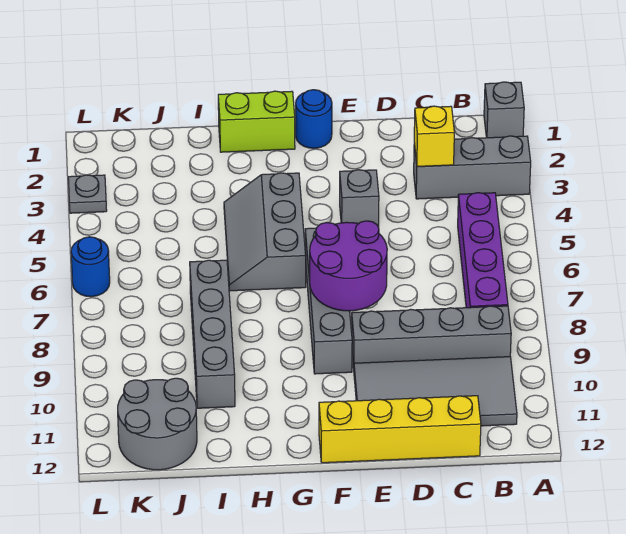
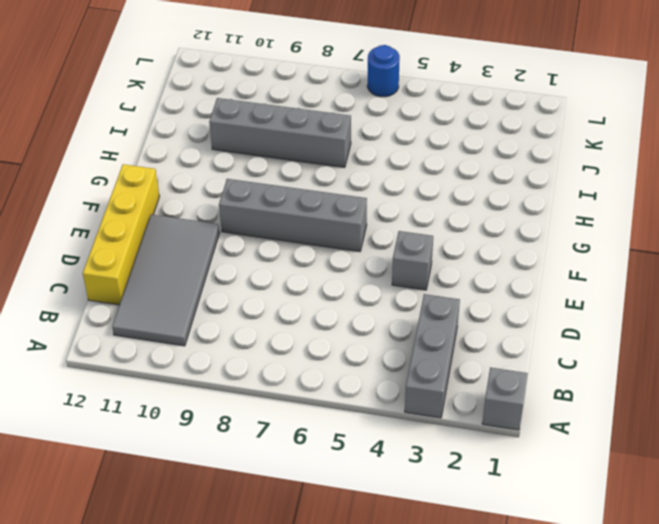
none -> purple brick B5:B8 level 1
none -> grey brick B9:E9 level 1
none -> blue round brick F1 level 1

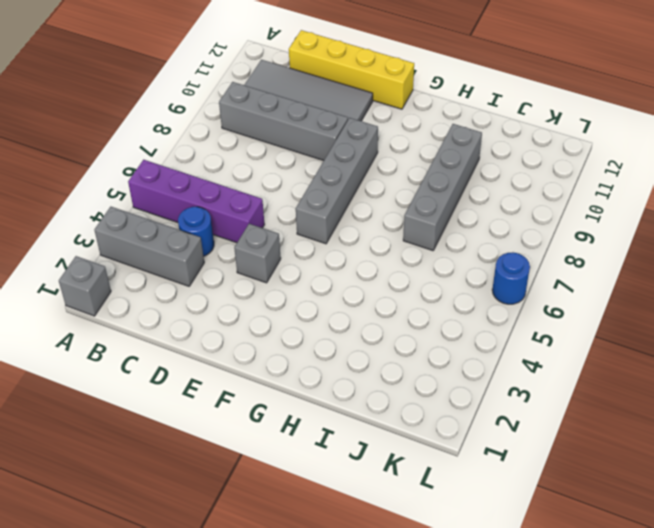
purple brick A5:D5 level 1 -> purple brick B5:B8 level 1
blue round brick C4 level 1 -> blue round brick F1 level 1
none -> lime brick G1:H1 level 1
none -> grey slope G4:H6 level 1 top G
none -> grey round brick J11:K12 level 1

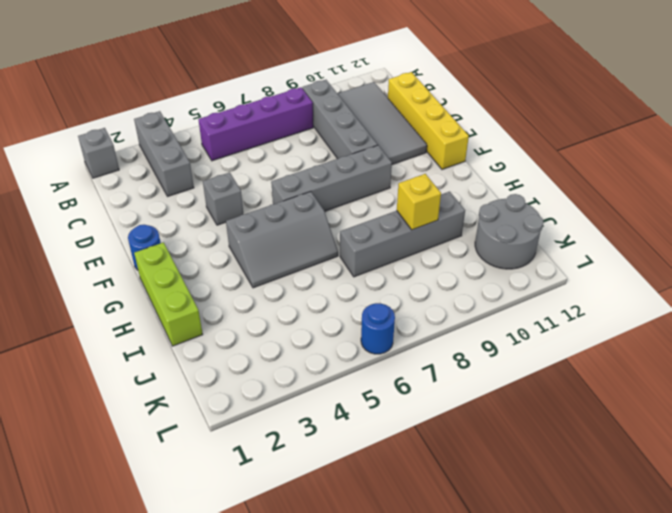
lime brick G1:I1 level 1 -> lime brick G1:H1 level 1
yellow brick I9 level 2 -> yellow brick C3 level 2
none -> grey plate L3 level 1
none -> purple round brick E7:F8 level 2

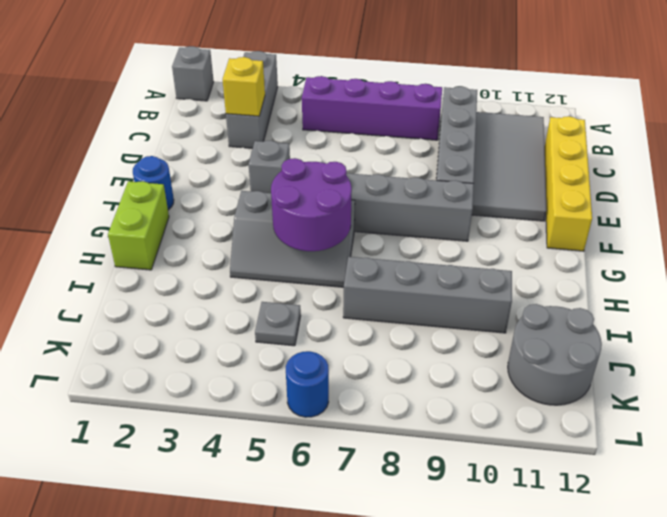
purple round brick G5:H6 level 2 -> purple round brick E7:F8 level 2
grey plate J5 level 1 -> grey plate L3 level 1

